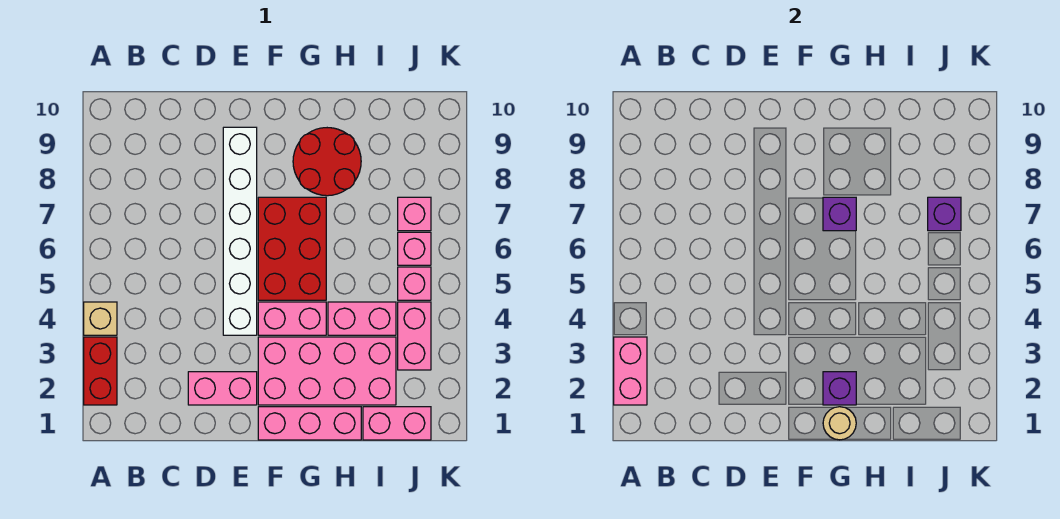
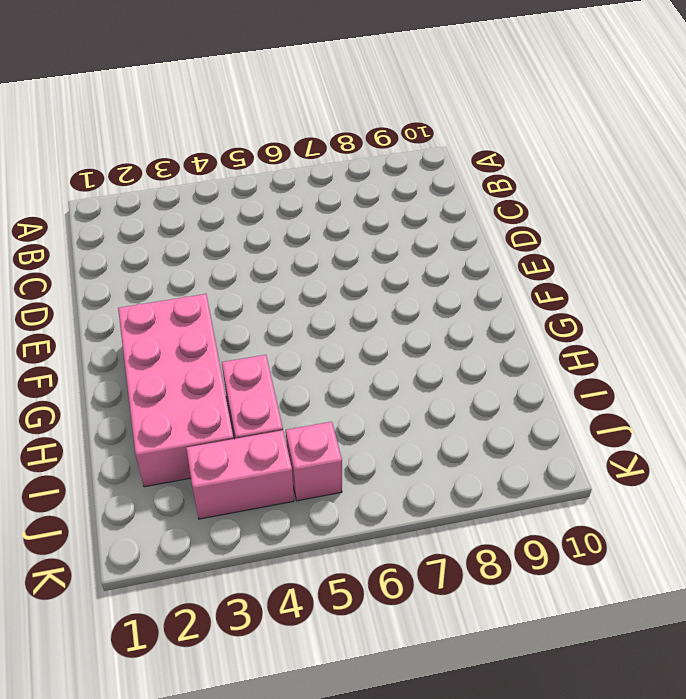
none -> red brick A2:A3 level 1
none -> tan brick A4 level 1
none -> pink brick D2:E2 level 1

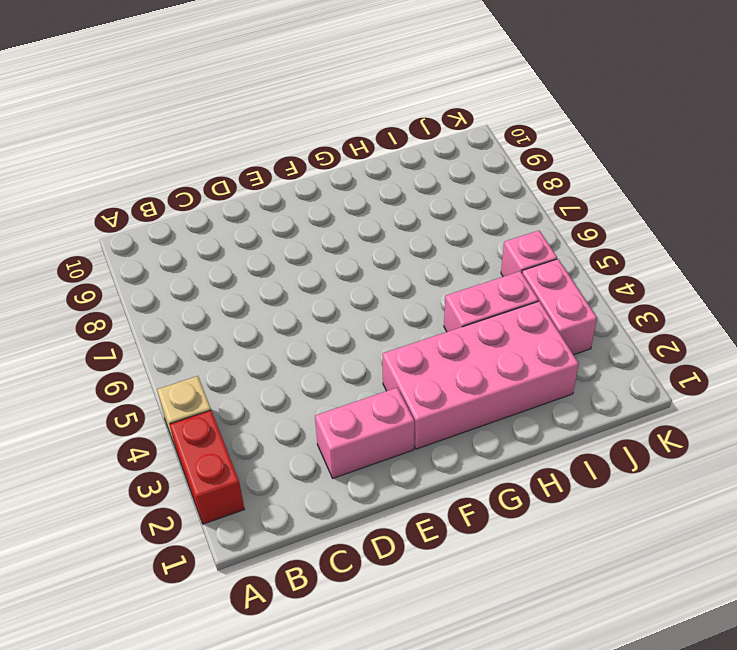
none -> white brick E4:E9 level 1
none -> pink brick F1:H1 level 1
none -> pink brick F4:G4 level 1

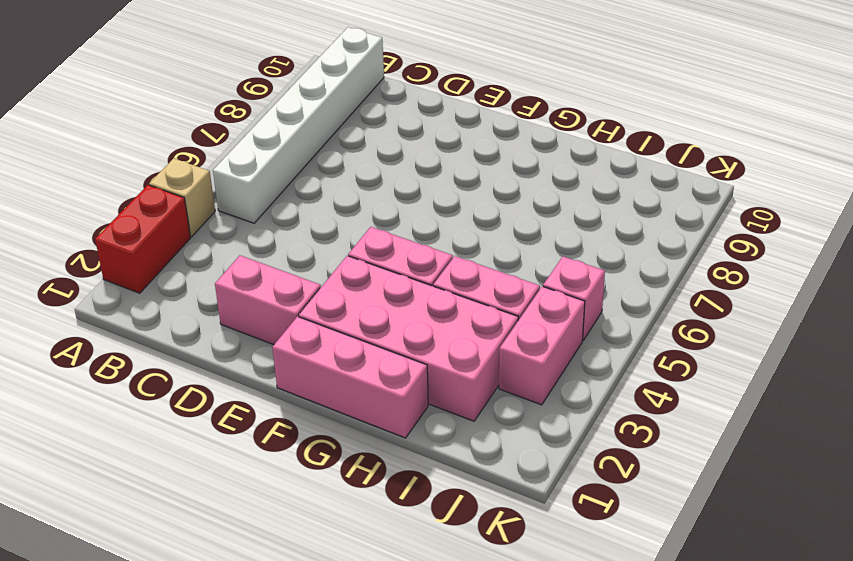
white brick B5:B10 level 1 -> white brick E4:E9 level 1
none -> red brick F5:G7 level 1
none -> red round brick G8:H9 level 1
none -> pink brick I1:J1 level 1

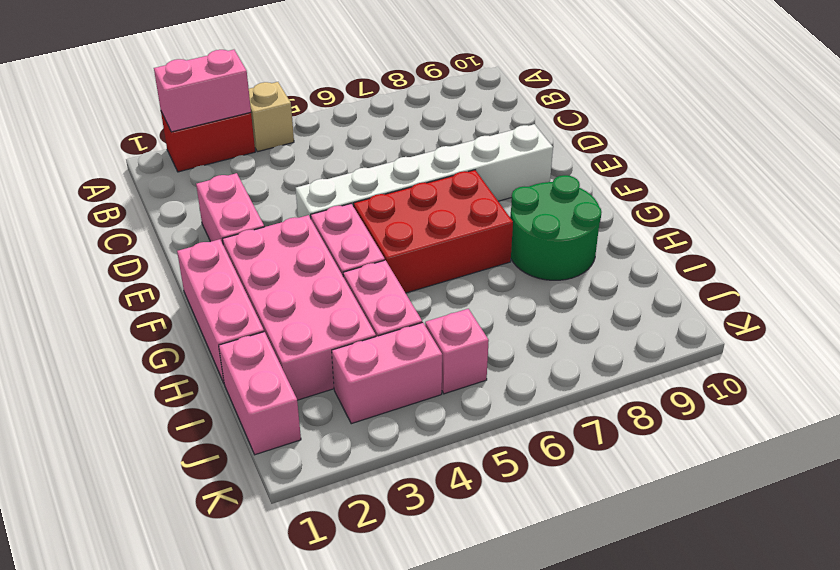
green round brick G8:H9 level 1 -> red round brick G8:H9 level 1
none -> pink brick J6 level 1
none -> pink brick J7 level 1
none -> tan round brick G1 level 2

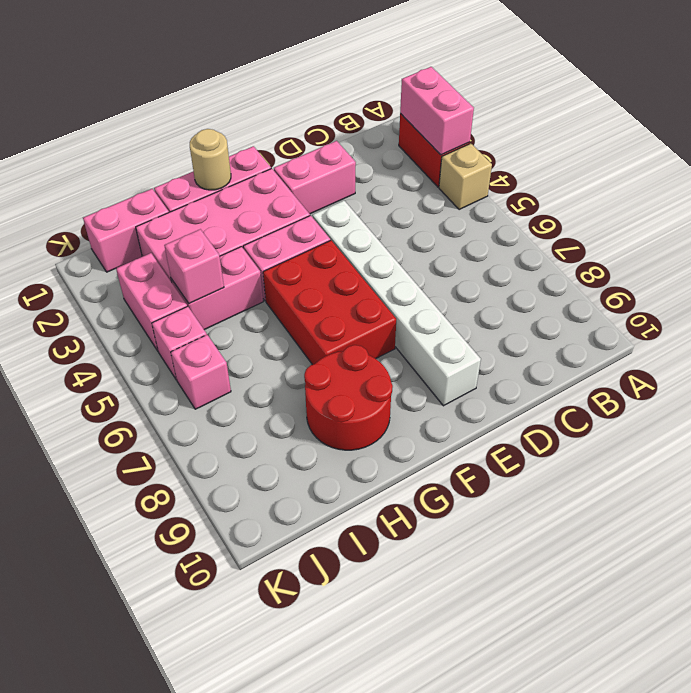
pink brick I4 level 2 -> pink brick J7 level 1
none -> purple brick G2 level 2
none -> purple brick G7 level 2
none -> purple brick J7 level 2

